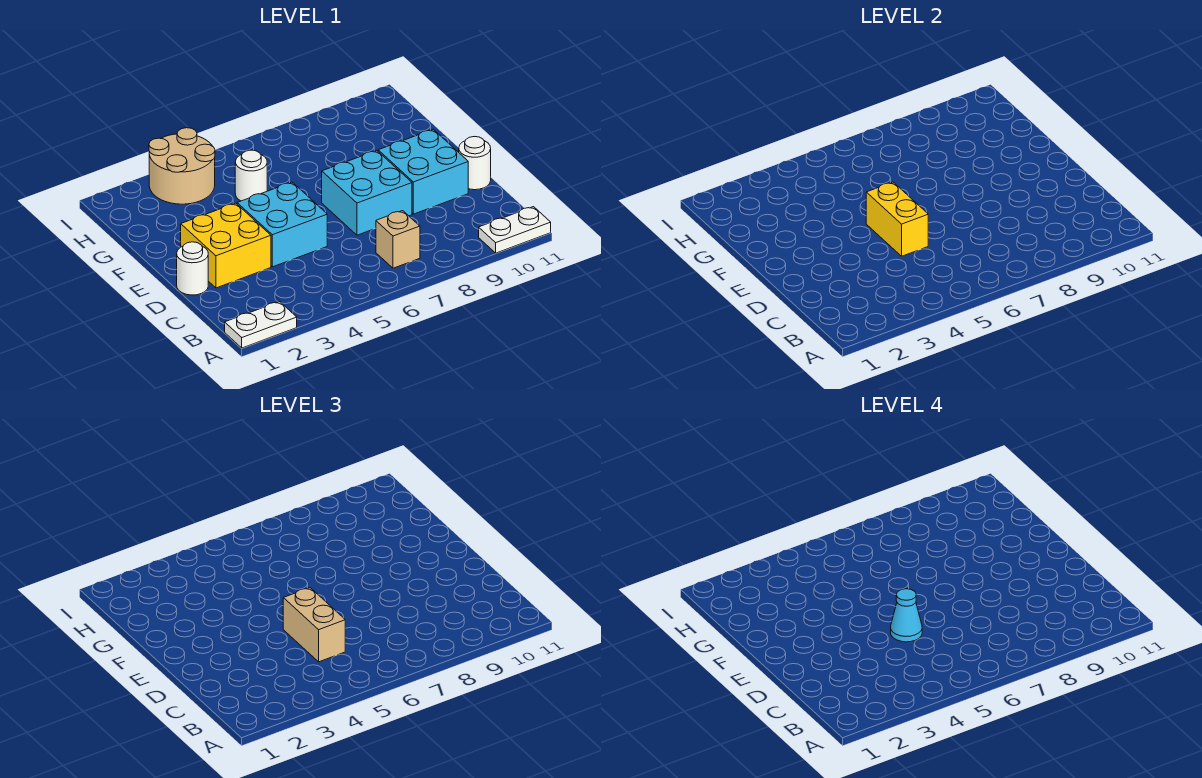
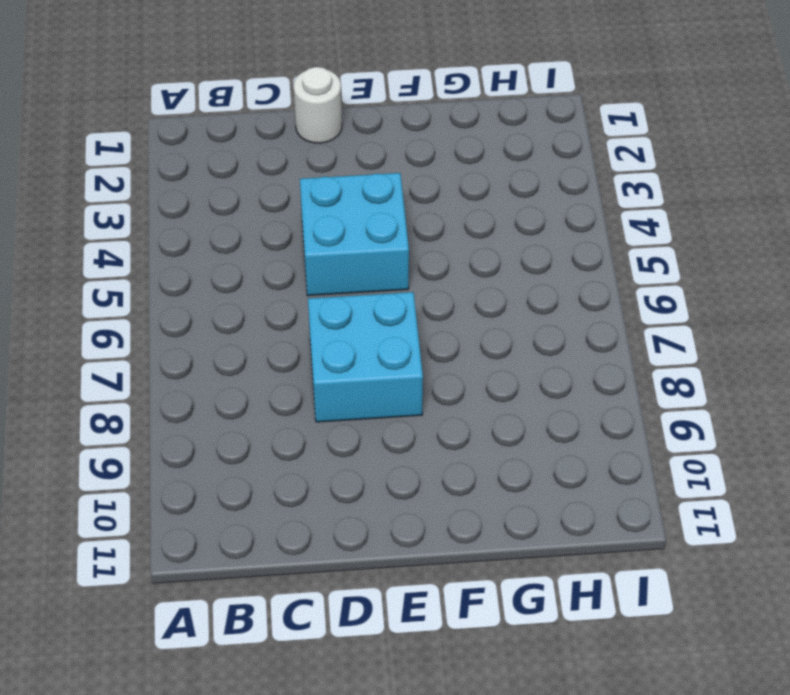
none -> white plate A1:A2 level 1
none -> white plate A10:A11 level 1
none -> tan brick B7 level 1

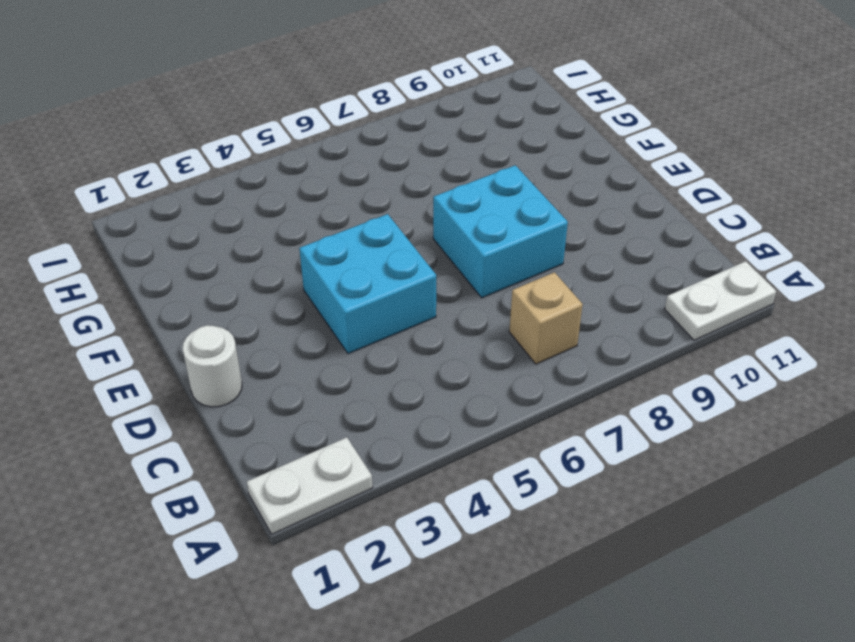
none -> yellow brick D2:E3 level 1
none -> cyan brick D9:E10 level 1
none -> white round brick D11 level 1

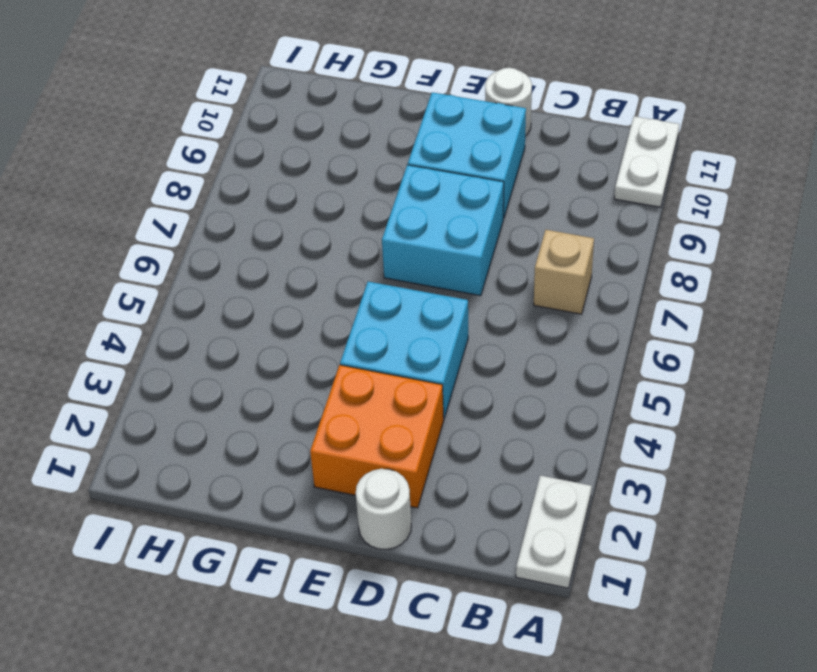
orange brick D2:E3 level 1 -> yellow brick D2:E3 level 1
none -> white round brick G5 level 1
none -> tan round brick H3:I4 level 1
none -> yellow brick D5:E5 level 2

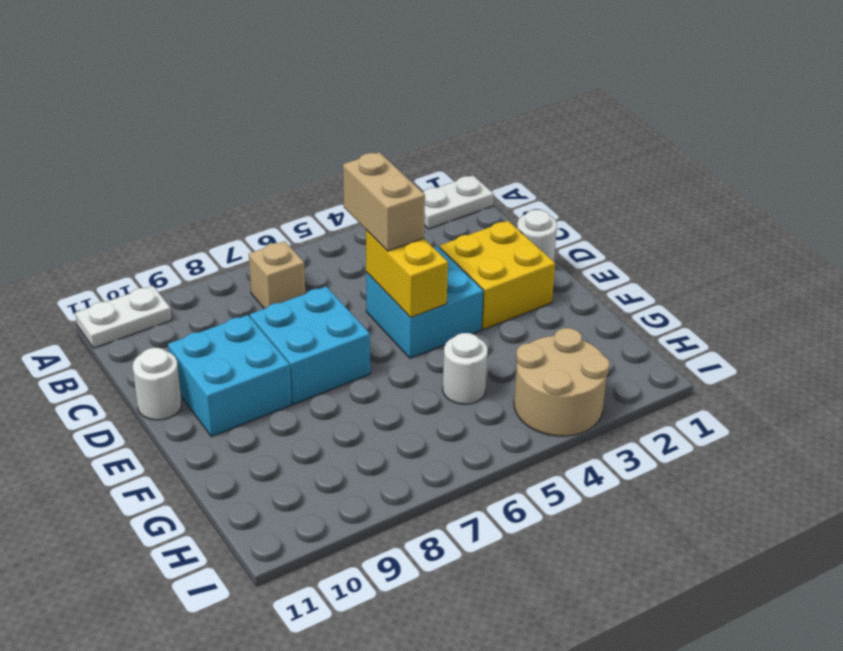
none -> cyan cone D5 level 4

